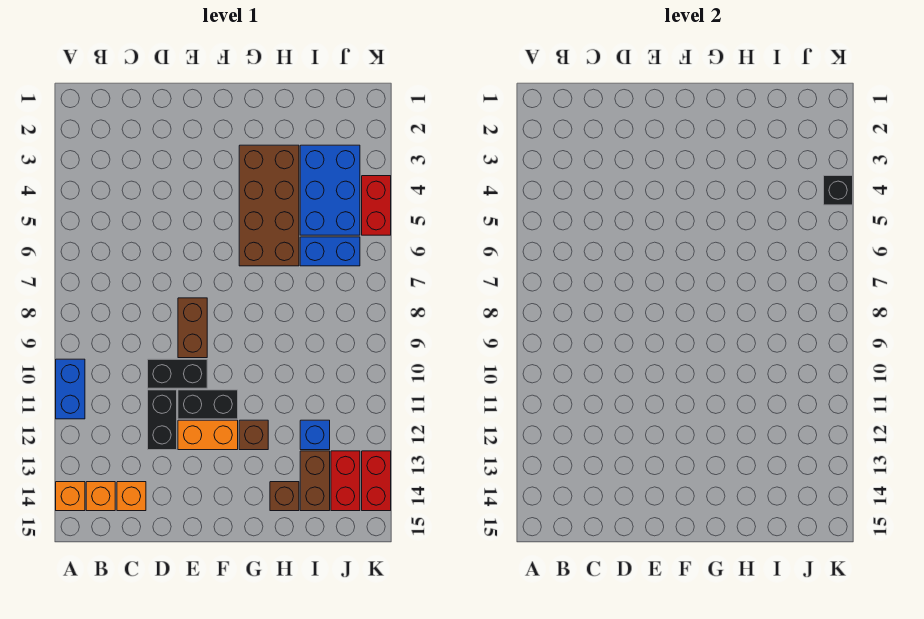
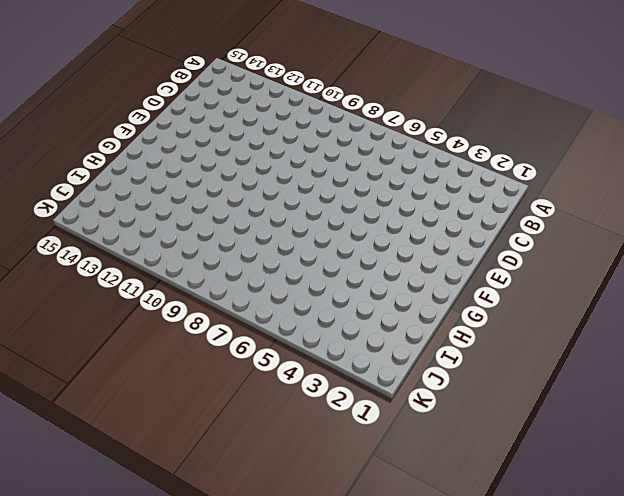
none -> blue brick A10:A11 level 1
none -> orange brick A14 level 1
none -> orange brick B14 level 1

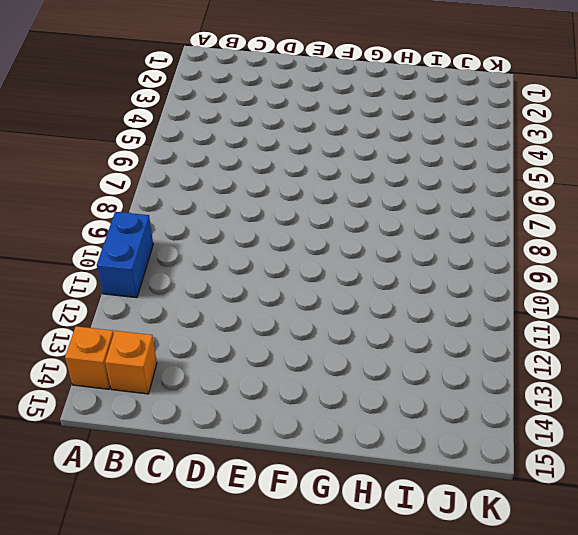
none -> orange brick C14 level 1
none -> black brick D10:E10 level 1
none -> black brick D11:D12 level 1

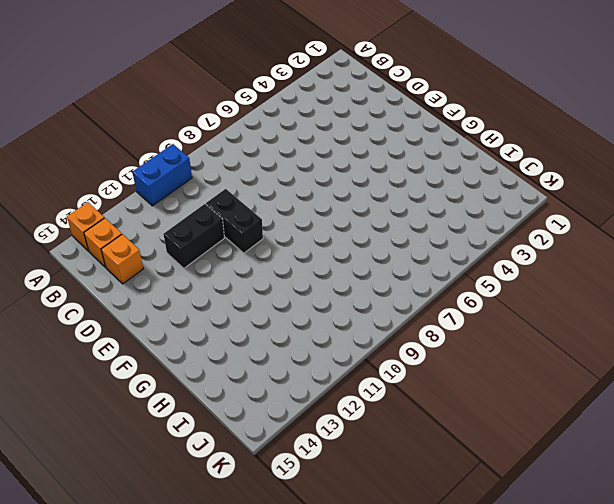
none -> brown brick E8:E9 level 1
none -> black brick E11:F11 level 1
none -> orange brick E12:F12 level 1

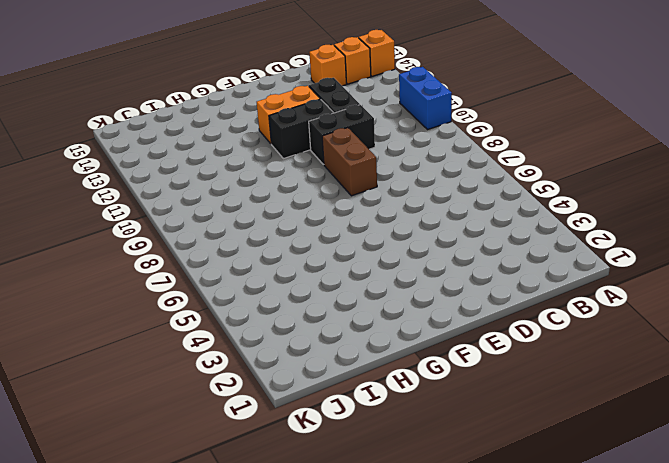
none -> brown brick G3:H6 level 1
none -> brown brick G12 level 1
none -> brown brick H14 level 1

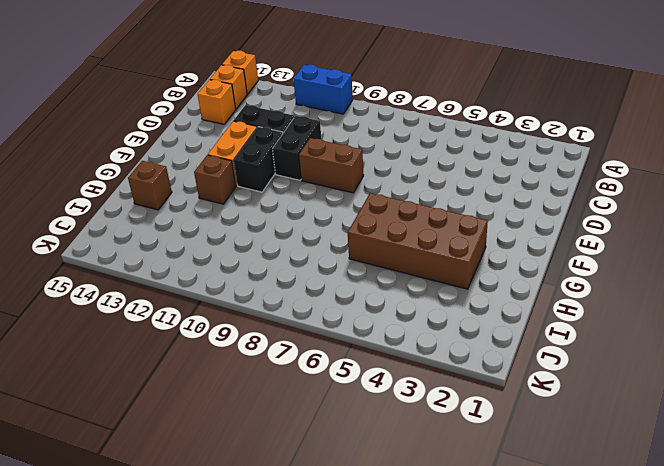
none -> blue brick I3:J5 level 1
none -> blue brick I6:J6 level 1
none -> blue brick I12 level 1

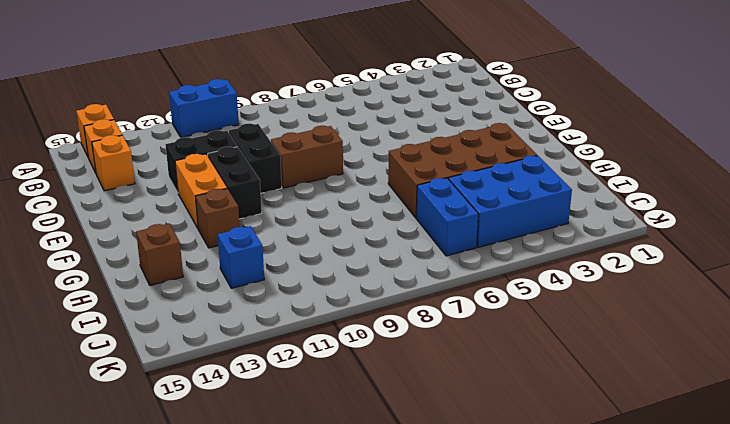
none -> brown brick I13:I14 level 1
none -> red brick J13:J14 level 1
none -> red brick K4:K5 level 1

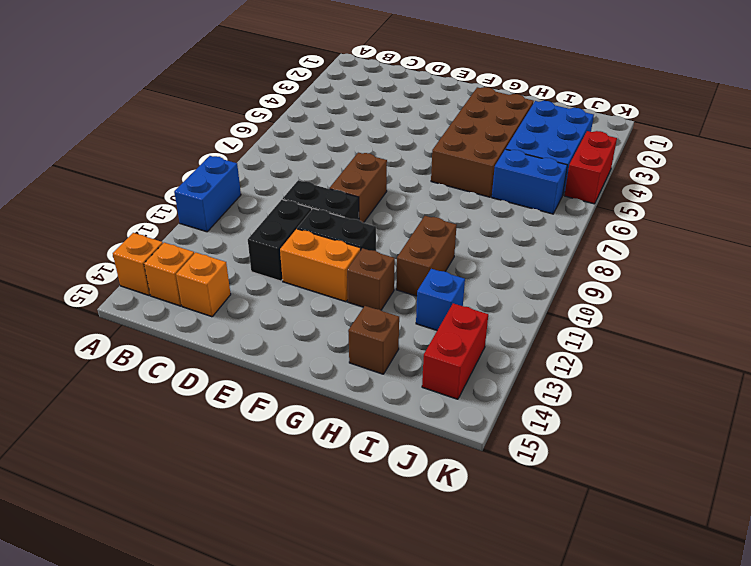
brown brick H10:H11 level 1 -> brown brick I13:I14 level 1
none -> red brick K13:K14 level 1
none -> black brick K4 level 2

